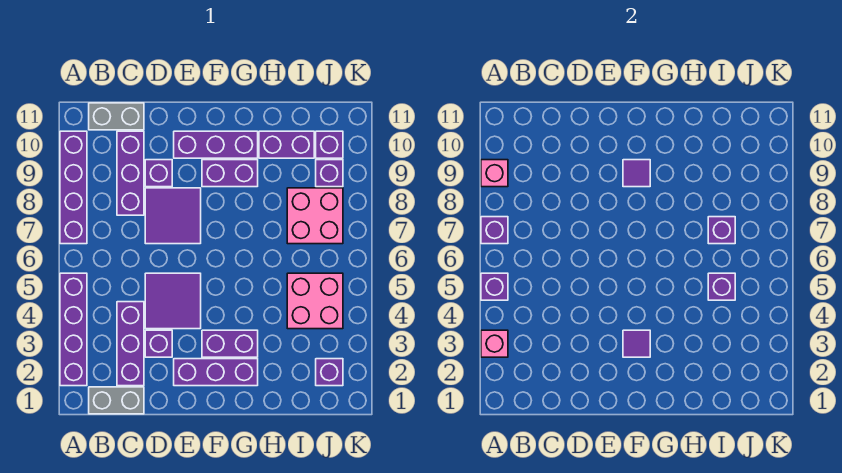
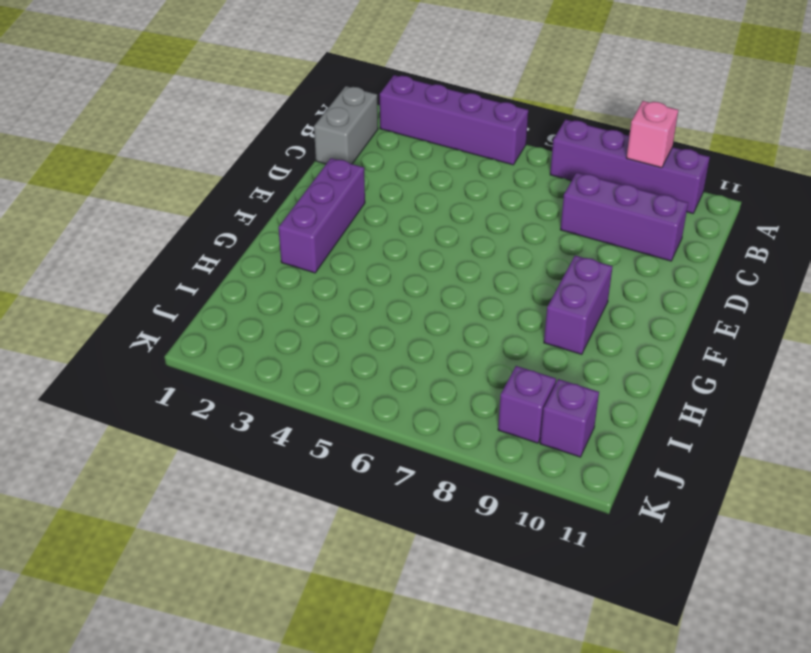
none -> grey brick B11:C11 level 1
none -> purple brick C2:C4 level 1
none -> purple brick D3 level 1

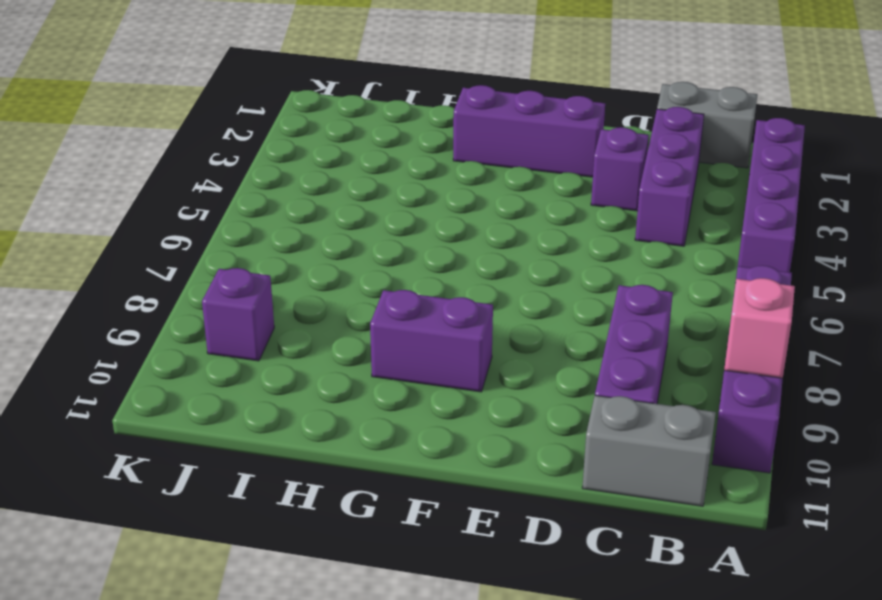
none -> purple tile D4:E5 level 1
none -> purple tile D7:E8 level 1
none -> purple brick D9 level 1

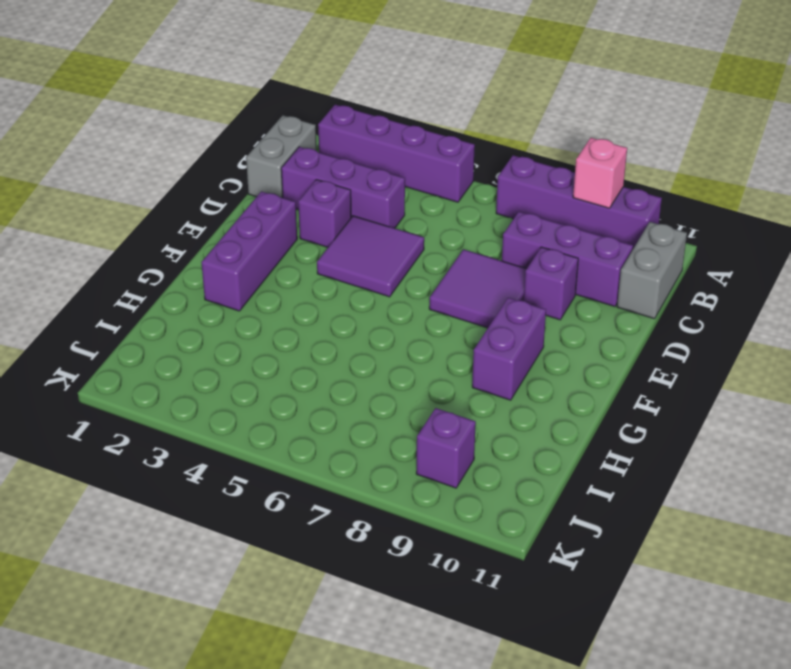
none -> purple brick E10:G10 level 1
none -> purple brick F3:G3 level 1
none -> purple brick H10:I10 level 1

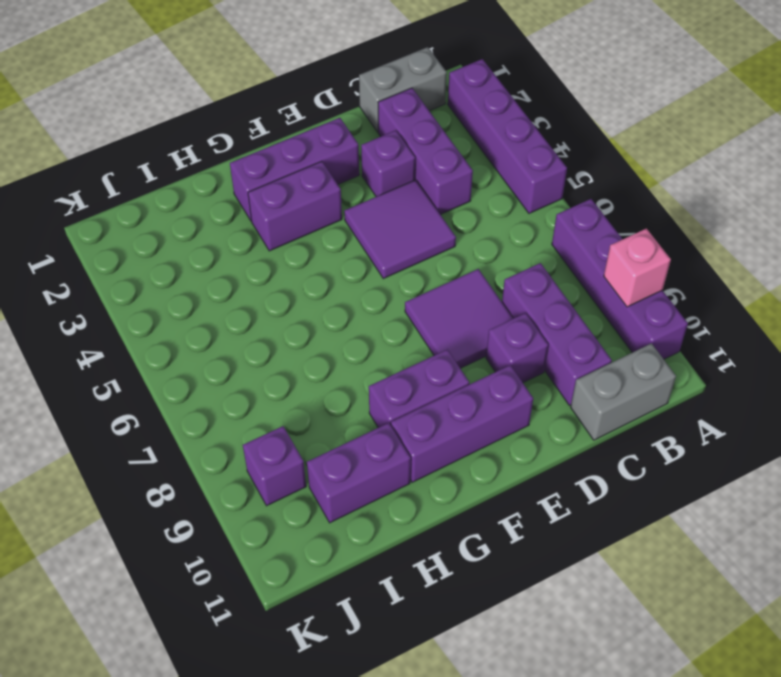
none -> pink brick I4:J5 level 1
none -> pink brick I7:J8 level 1
none -> purple brick J2 level 1

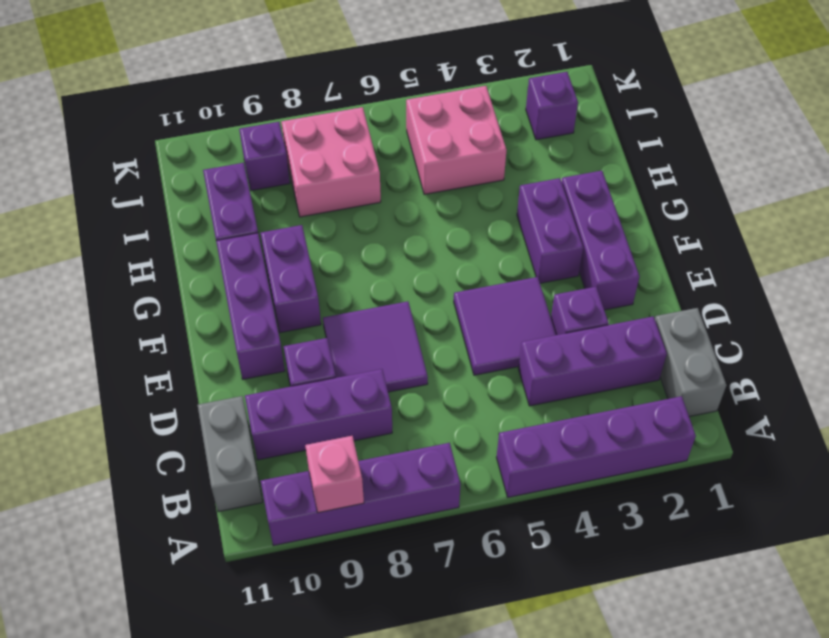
none -> purple brick J10 level 1
none -> pink brick A3 level 2
none -> purple brick A5 level 2

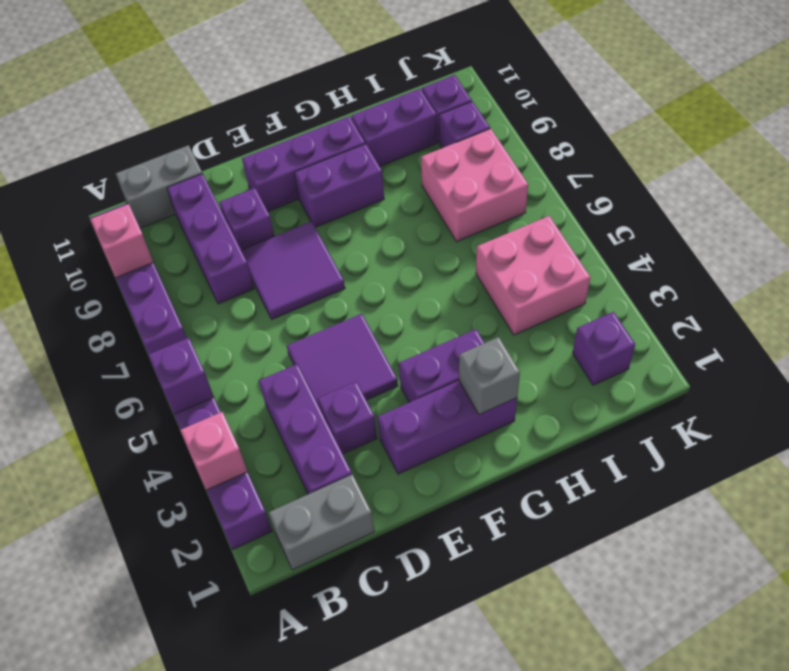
grey brick G2 level 2 -> none
none -> purple brick A7 level 2
none -> purple tile F3 level 2
none -> purple tile F9 level 2

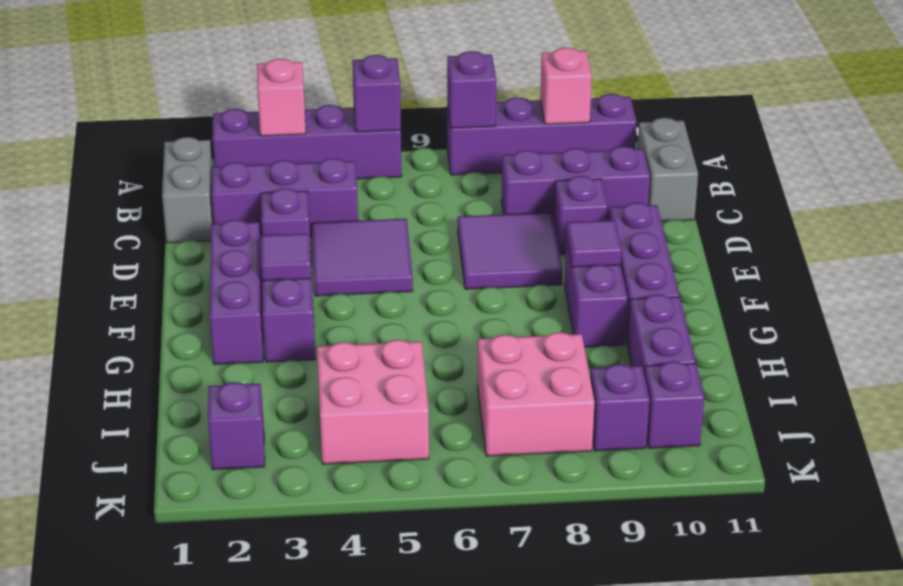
none -> purple brick I5 level 2
none -> purple brick I7 level 2

